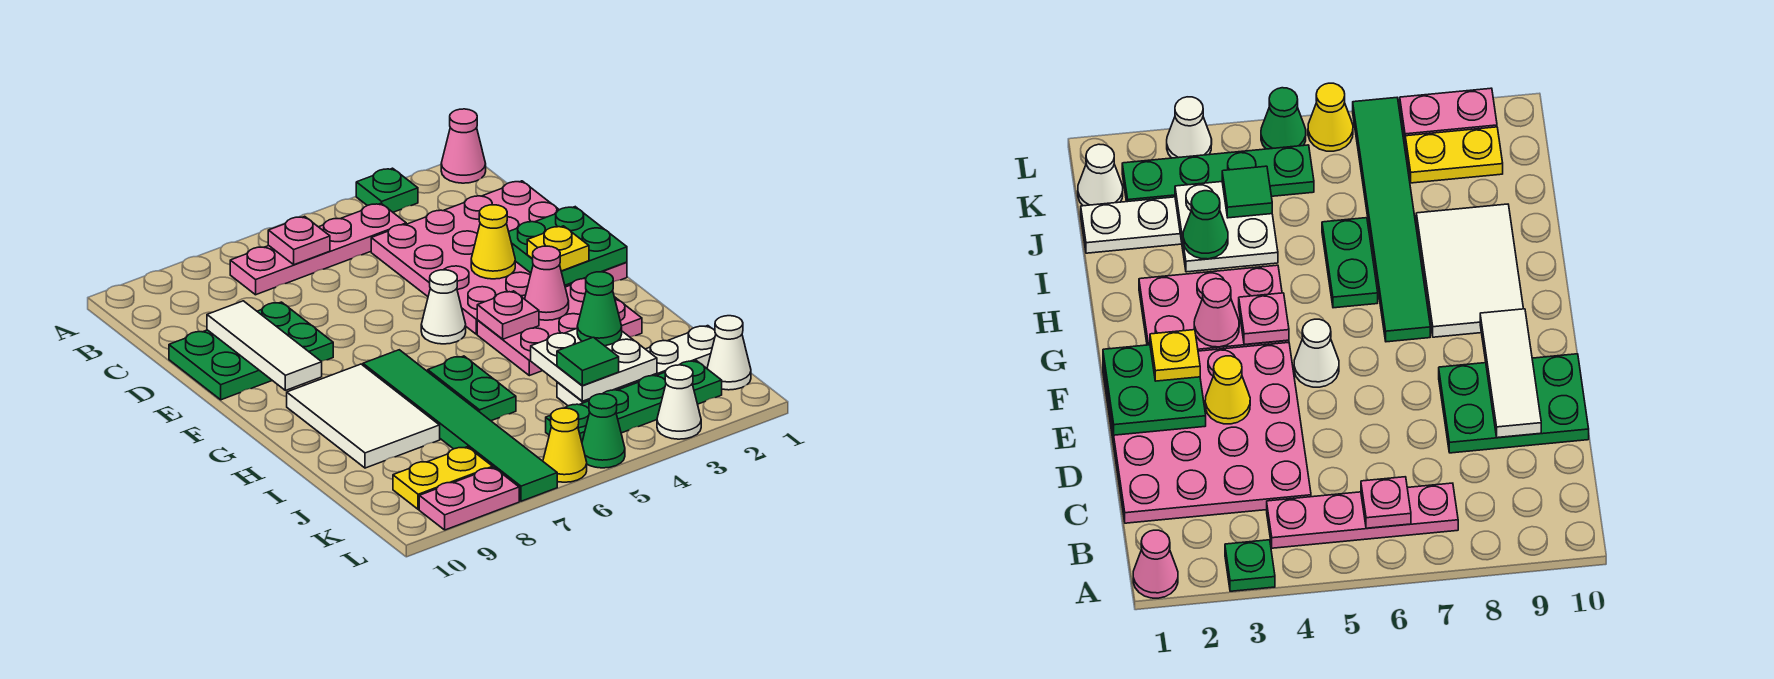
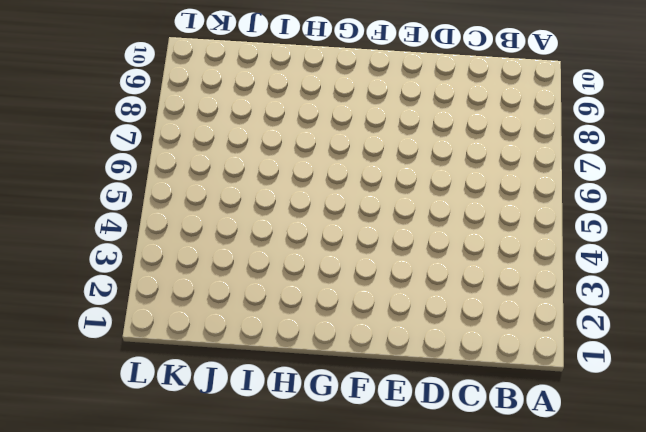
none -> pink cone A1 level 1
none -> green plate A3 level 1
none -> pink plate B4:B7 level 1

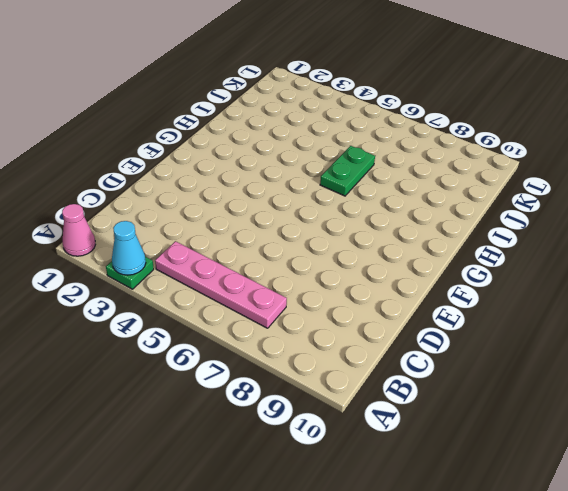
cyan cone A3 level 2 -> none
none -> pink plate C1:F4 level 1
none -> green plate D8:E10 level 1
none -> white cone F5 level 1

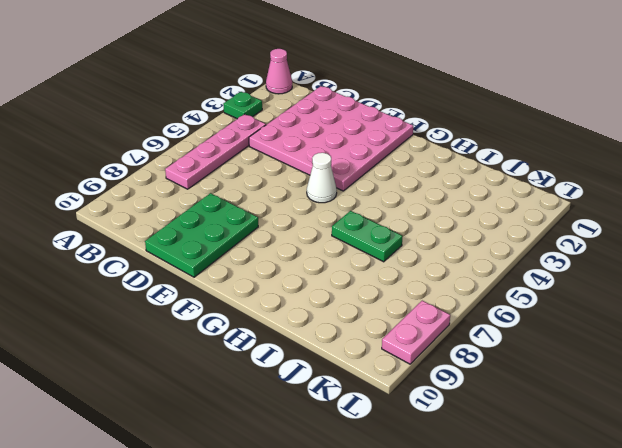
none -> pink plate G2:H4 level 1
none -> green tile G7:L7 level 1
none -> white tile G8:I9 level 1

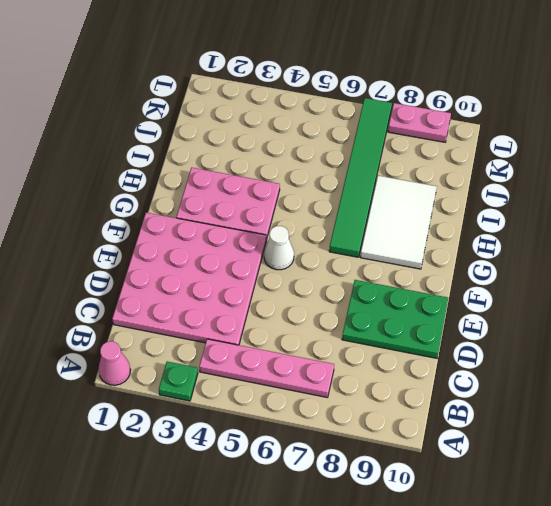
none -> green plate H6:I6 level 1
none -> white plate J1:J4 level 1
none -> white cone K1 level 1

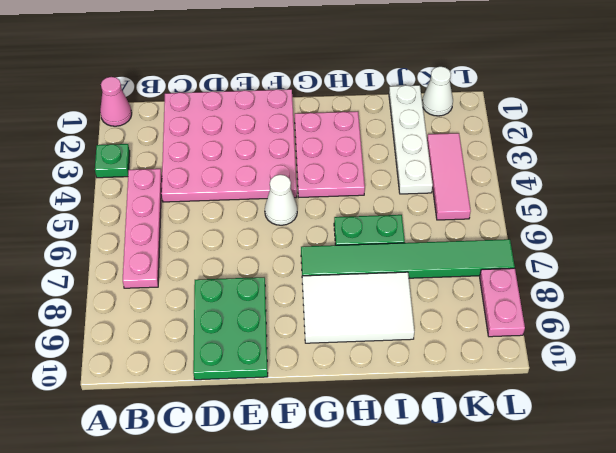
pink tile K3:K5 level 1 -> green plate K2:K5 level 1
none -> yellow plate K8:K9 level 1
none -> white cone L3 level 1
none -> green cone L5 level 1

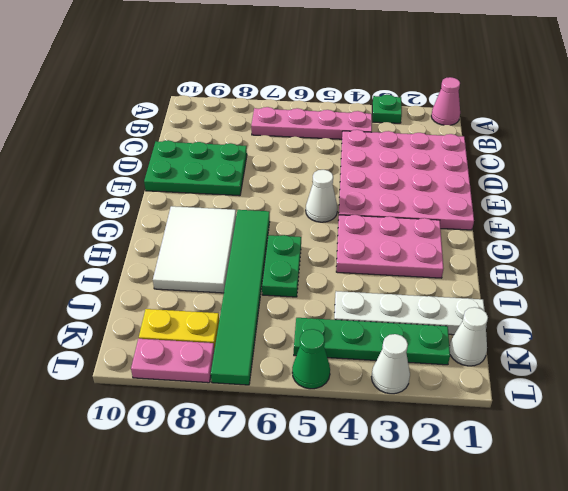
none -> yellow cone L6 level 1
none -> pink plate B6 level 2
none -> white tile D9:F9 level 2

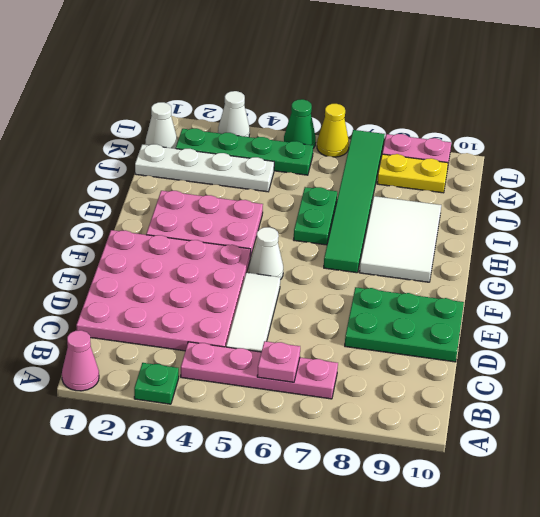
white tile C5:E5 level 1 -> white tile D9:F9 level 2
none -> green plate E1:F2 level 2
none -> yellow cone E3 level 2
none -> pink cone G3 level 2

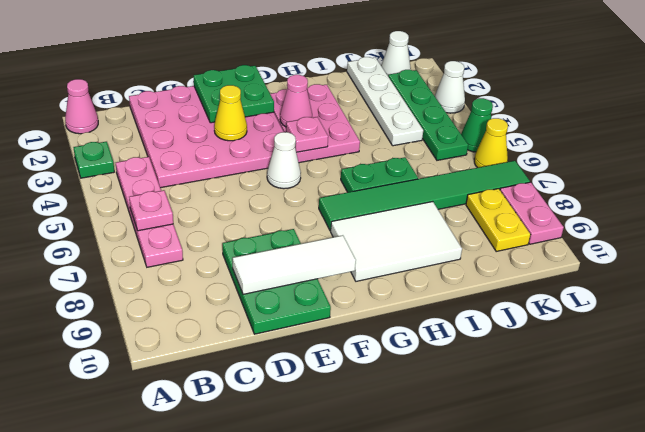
none -> white plate I3:J4 level 2
none -> yellow plate F2 level 3
none -> green cone I3 level 3

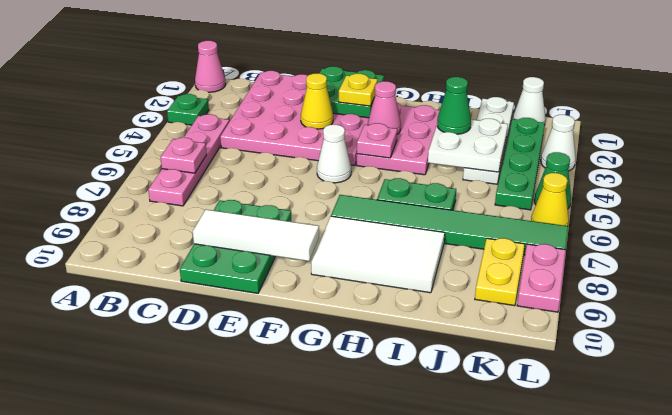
none -> green tile J4 level 3

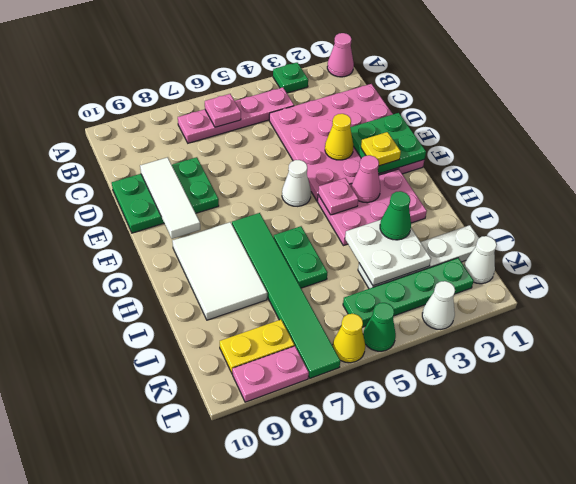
none -> green tile J4 level 3

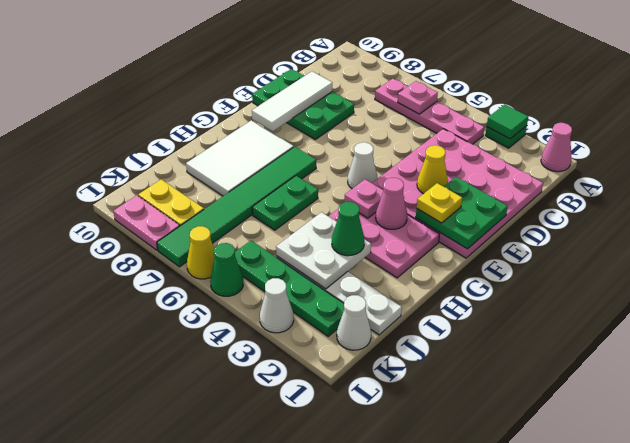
green tile A3 level 2 -> green tile J4 level 3

